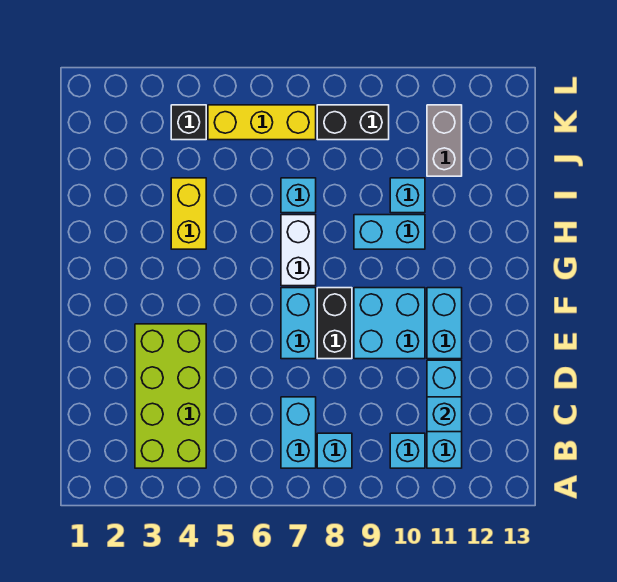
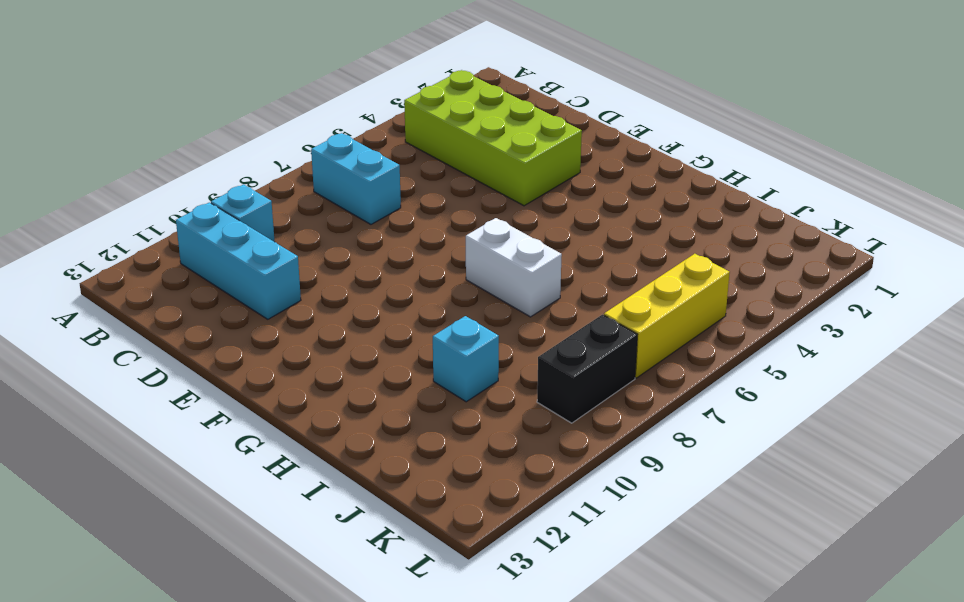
none -> cyan brick B8 level 1
none -> cyan brick E7:F7 level 1
none -> black brick E8:F8 level 1

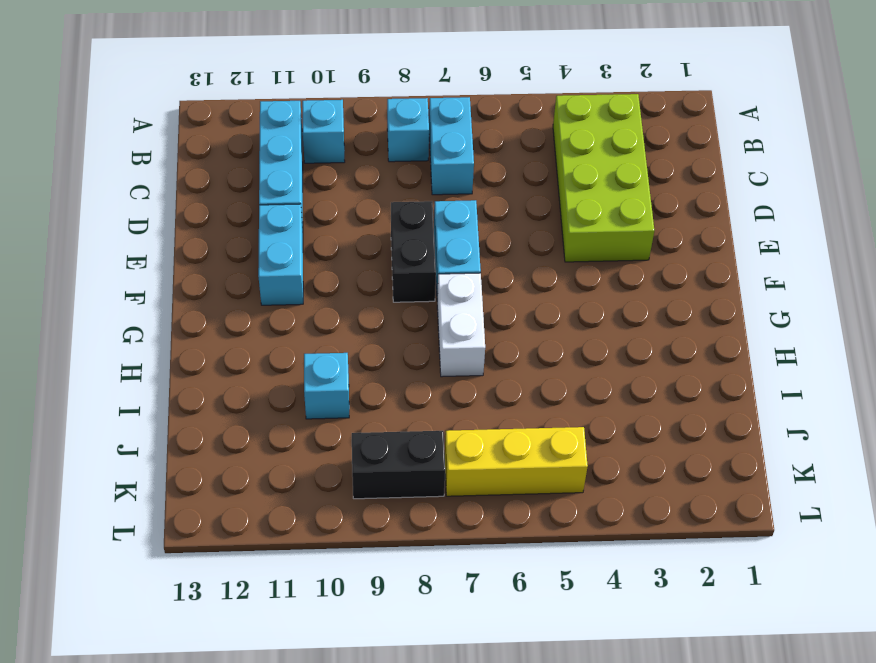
none -> cyan brick E9:F10 level 1
none -> yellow brick H4:I4 level 1
none -> cyan brick H9:H10 level 1

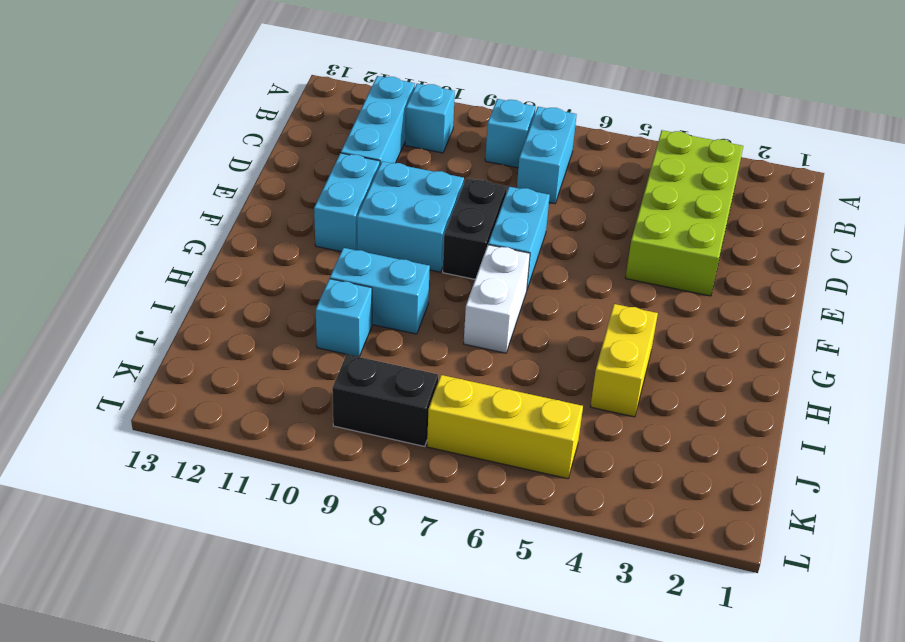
none -> cyan brick I7 level 1
none -> grey brick J11:K11 level 1
none -> black brick K4 level 1

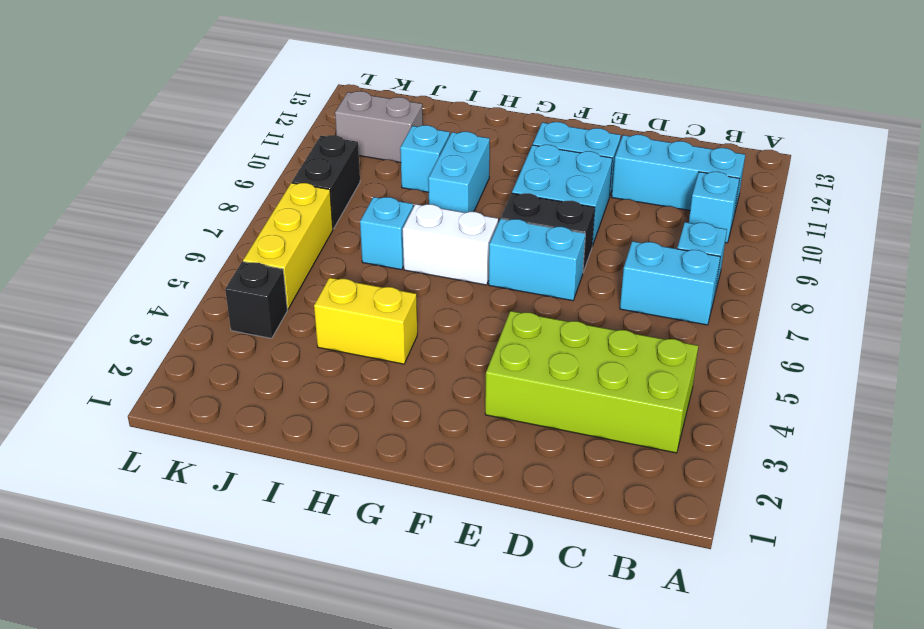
none -> cyan brick C11 level 2

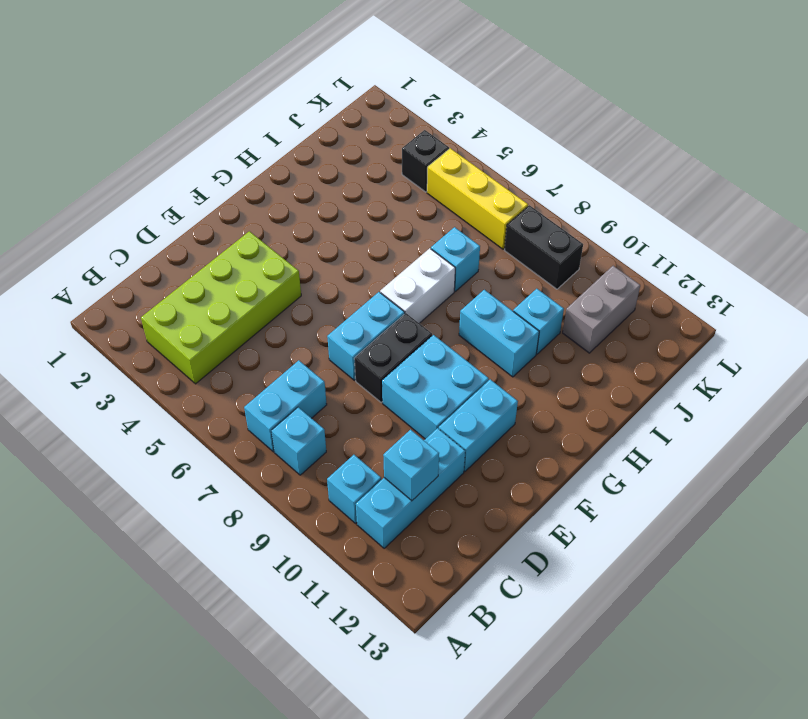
none -> yellow brick H4:I4 level 1

